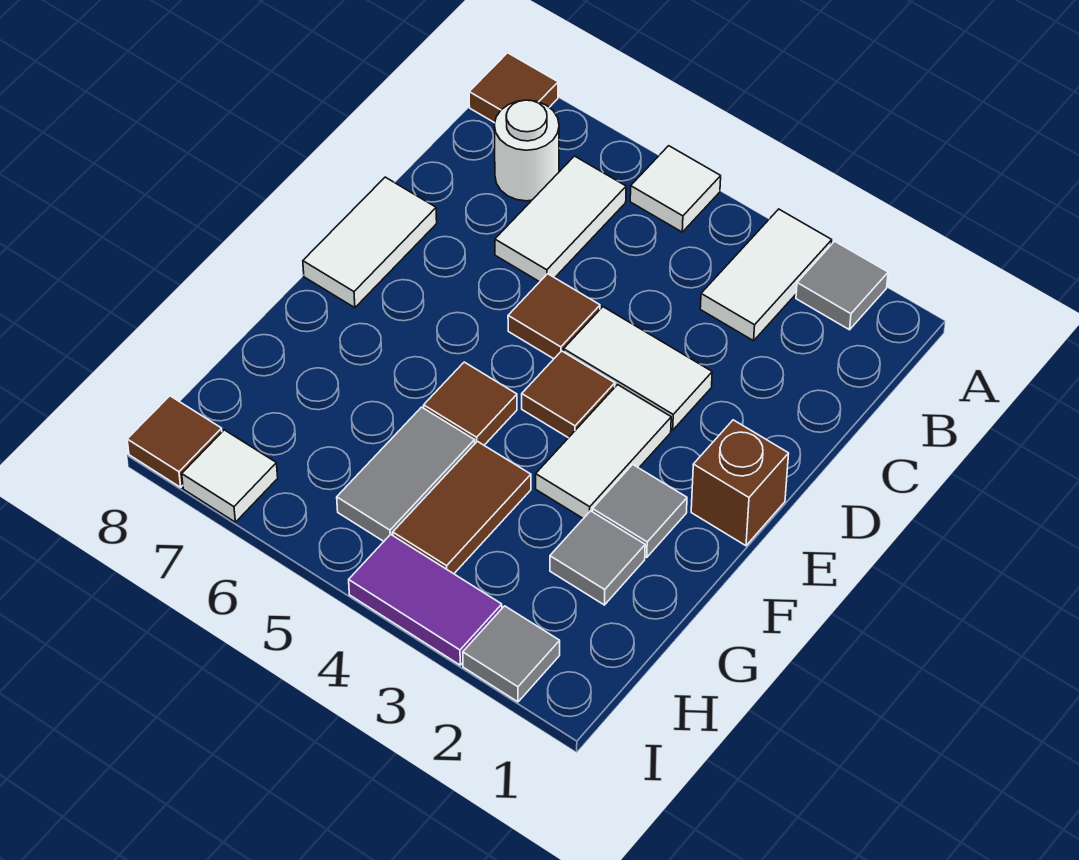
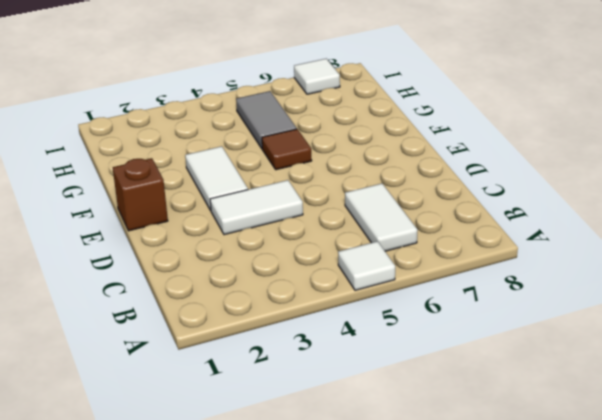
none -> grey tile A2 level 1
none -> white tile A3:B3 level 1
none -> brown tile A8 level 1

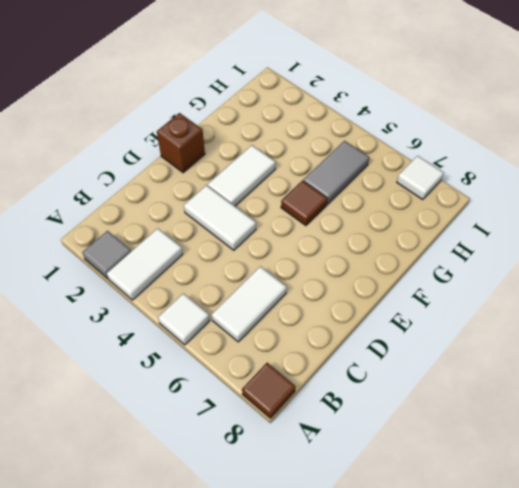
none -> white round brick B7 level 1
none -> brown tile D5 level 1
none -> white tile D8:E8 level 1

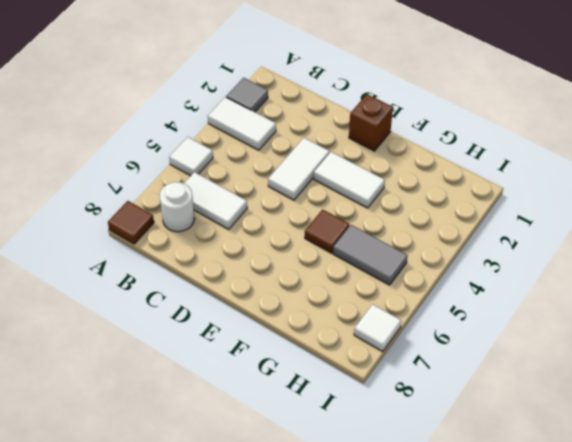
none -> brown tile D5 level 1
none -> white tile D8:E8 level 1
none -> brown tile E4 level 1

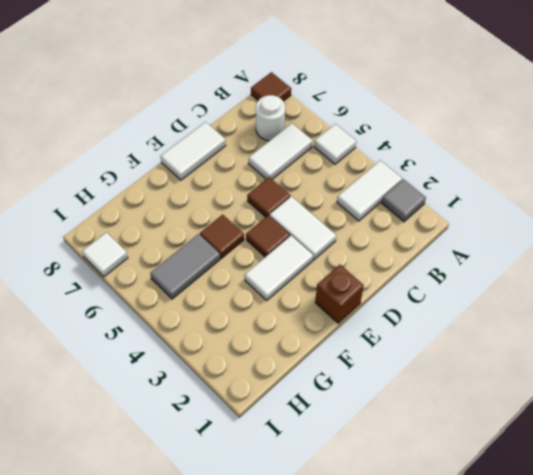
none -> grey tile F2 level 1
none -> grey tile G2 level 1
none -> brown tile G4:H4 level 1

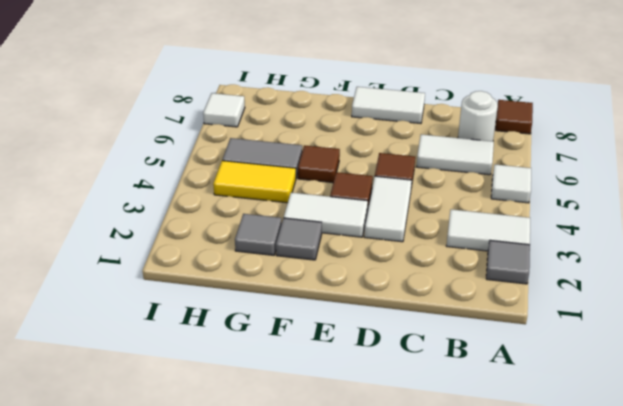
yellow tile G4:H4 level 1 -> brown tile G4:H4 level 1
none -> brown brick E1 level 1
none -> grey tile I2 level 1
none -> purple tile I3:I4 level 1

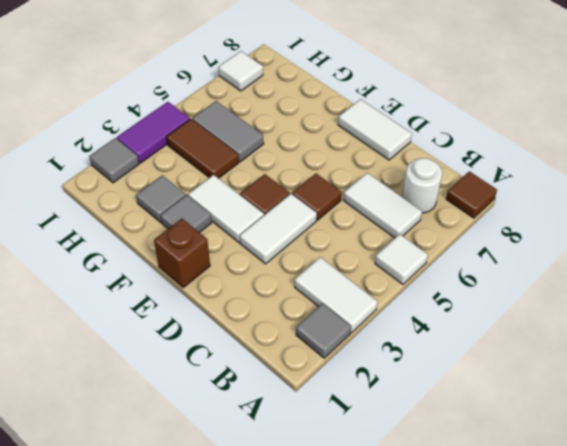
none -> brown tile F5 level 1
none -> brown tile I8 level 1

